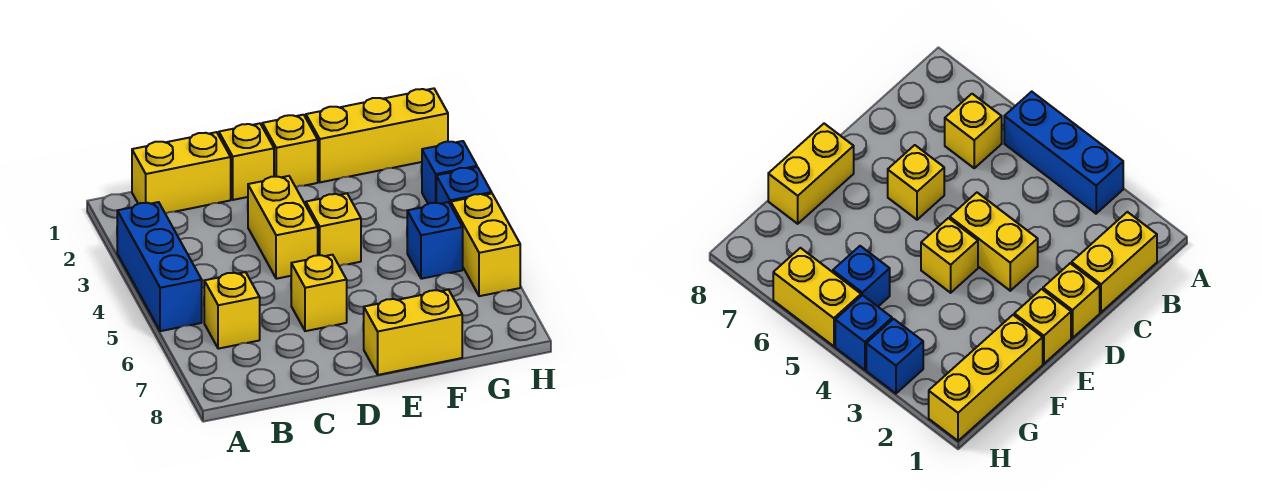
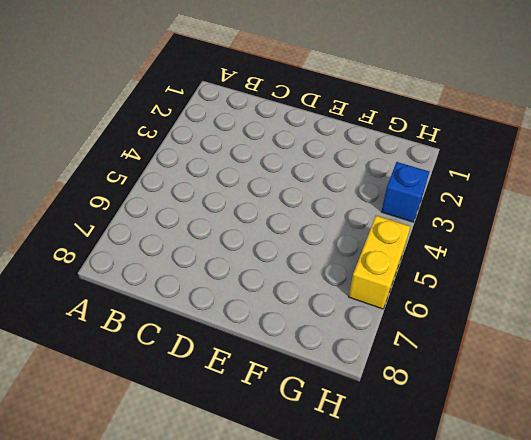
none -> blue brick A3:A5 level 1
none -> yellow brick B1:C1 level 1
none -> yellow brick B6 level 1

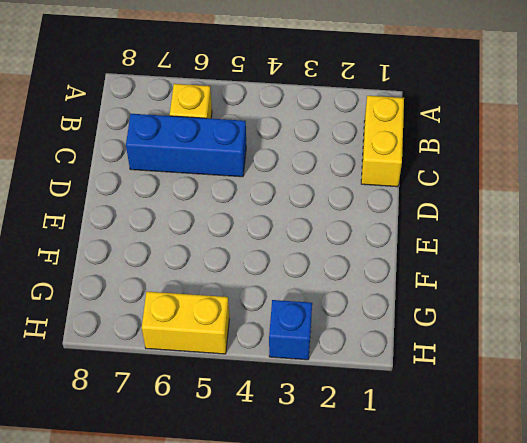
blue brick C5:C7 level 1 -> blue brick A3:A5 level 1
none -> yellow brick D1 level 1
none -> yellow brick D3:D4 level 1
none -> yellow brick D6 level 1

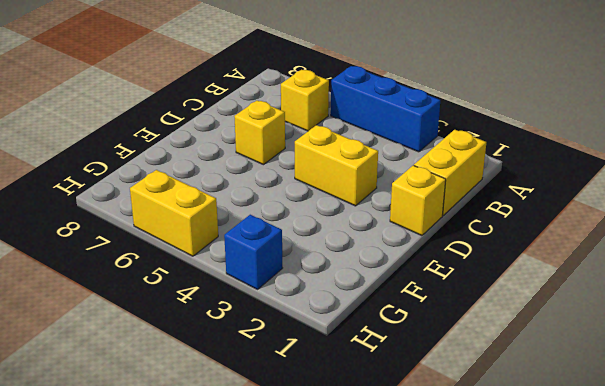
none -> yellow brick E1 level 1
none -> yellow brick E4 level 1
none -> yellow brick E8:F8 level 1

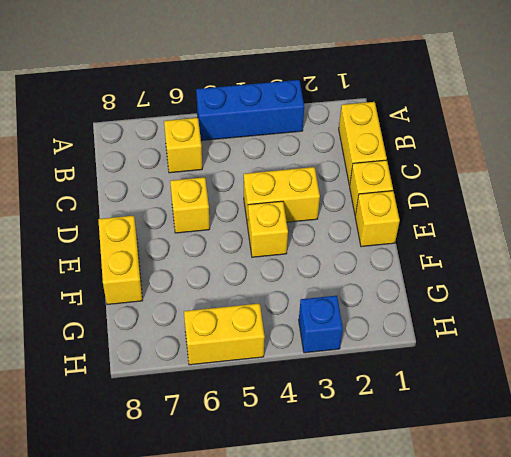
none -> yellow brick F1:H1 level 1
none -> blue brick G5 level 1
none -> blue brick H4 level 1

